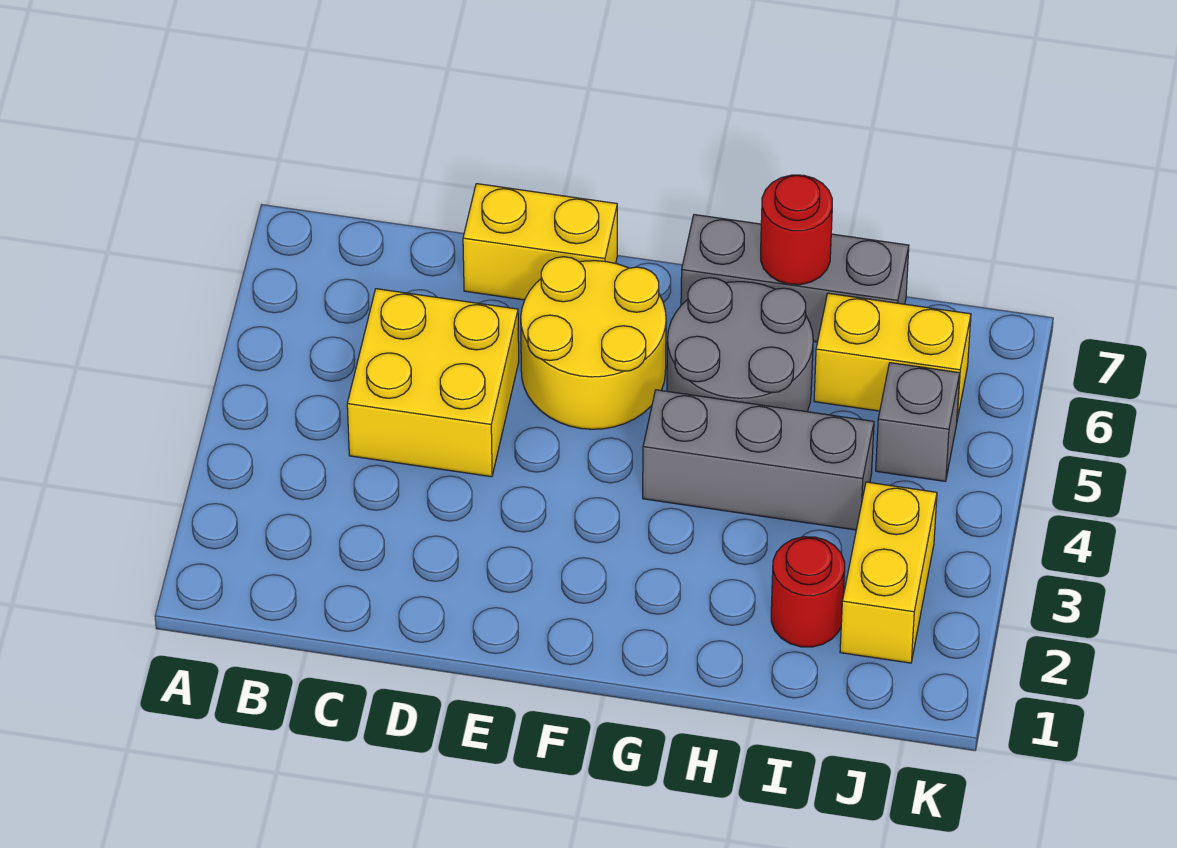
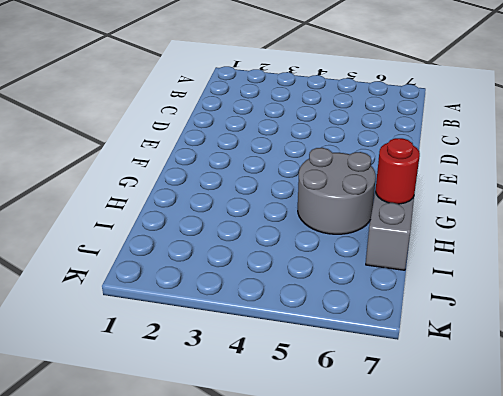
none -> yellow brick C4:D5 level 1
none -> yellow brick D7:E7 level 1

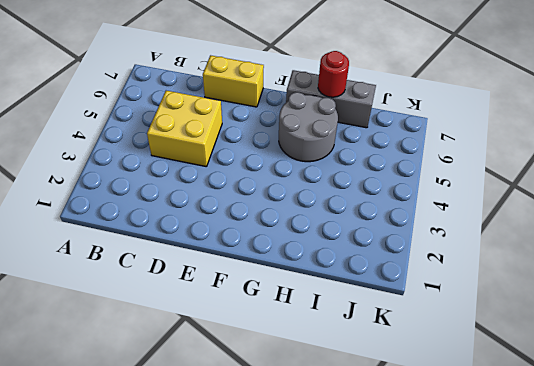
none -> yellow round brick E5:F6 level 1
none -> grey brick G4:I4 level 1

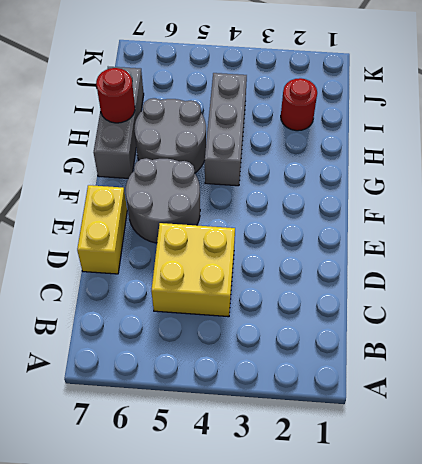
grey round brick E5:F6 level 1 -> yellow round brick E5:F6 level 1
none -> yellow brick I6:J6 level 1
none -> yellow brick J2:J3 level 1

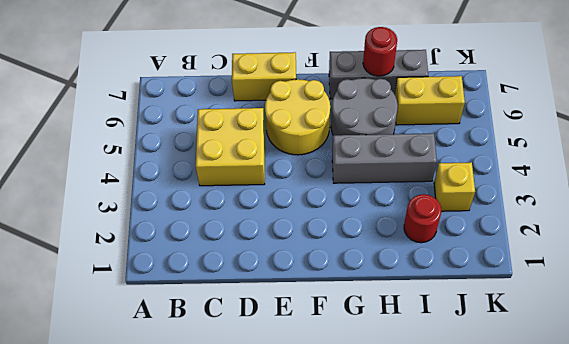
yellow brick J3 level 1 -> yellow brick J2:J3 level 1
none -> grey brick J5 level 1

